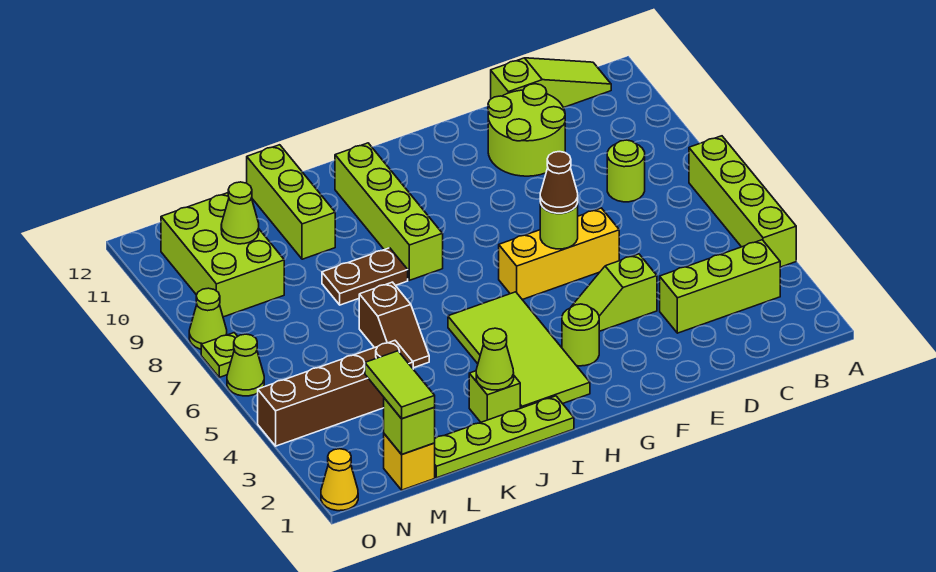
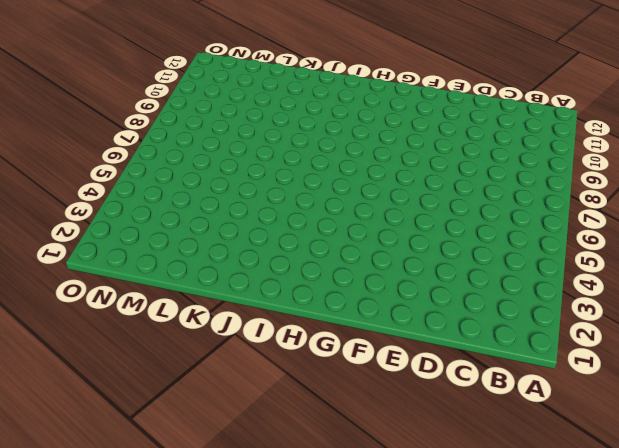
none -> lime brick A4:A7 level 1
none -> lime brick B3:D3 level 1
none -> lime slope B12:D12 level 1 top D

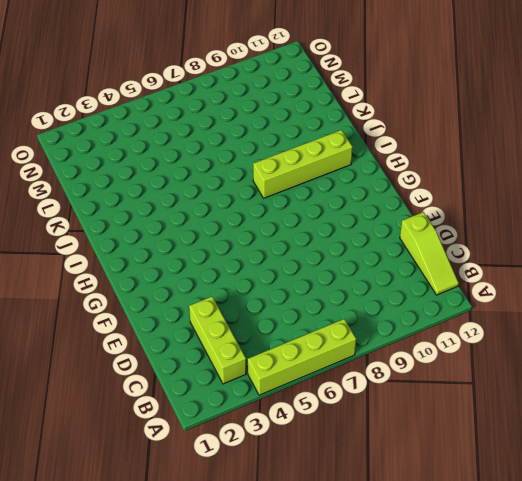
none -> lime round brick C8 level 1
none -> lime round brick D10:E11 level 1
none -> lime slope E4:F4 level 1 top E

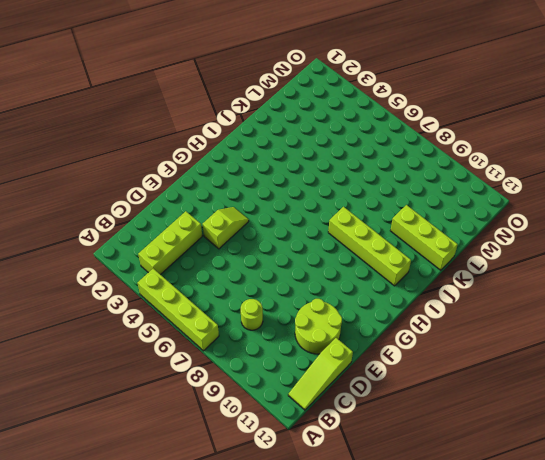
none -> yellow brick E6:G6 level 1
none -> lime round brick G3 level 1
none -> lime tile H2:I5 level 1

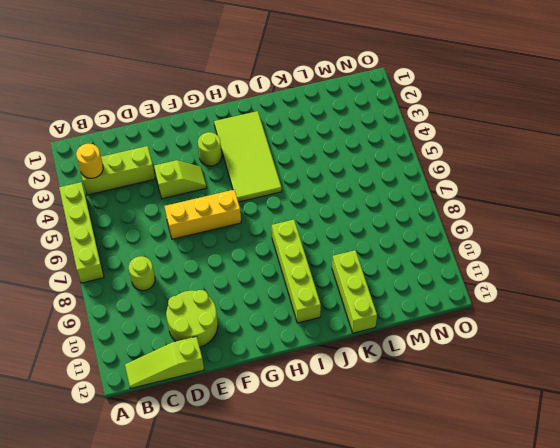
yellow round brick B3 level 2 -> none
none -> lime plate I1:L1 level 1
none -> lime brick J2 level 1
none -> brown plate J8:K8 level 1

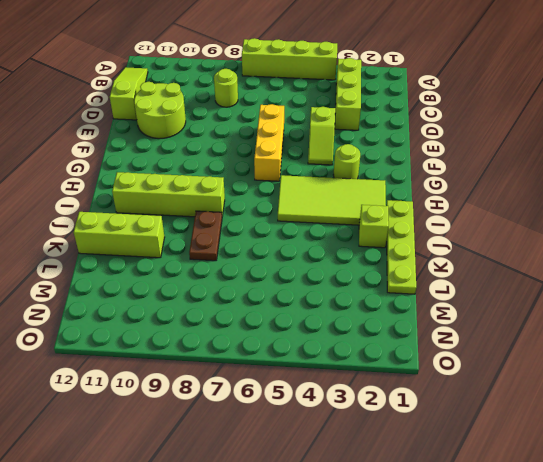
none -> brown slope K5:K6 level 1 top 6
none -> brown brick L4:O4 level 1
none -> yellow brick M1 level 1

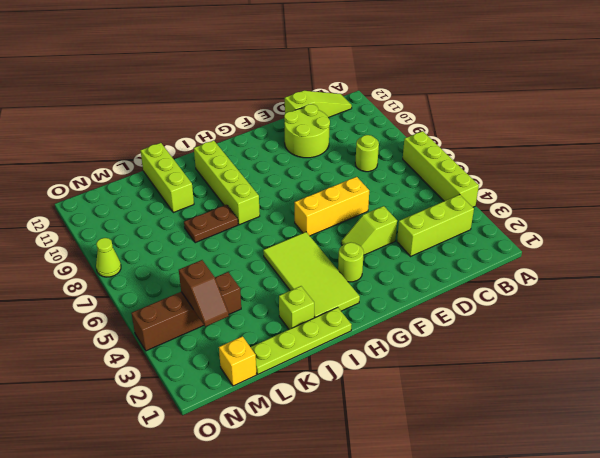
brown slope M3:M4 level 2 top 4 -> brown slope K5:K6 level 1 top 6
none -> lime brick M9:N11 level 1
none -> yellow cone O1 level 1
none -> lime cone O6 level 1

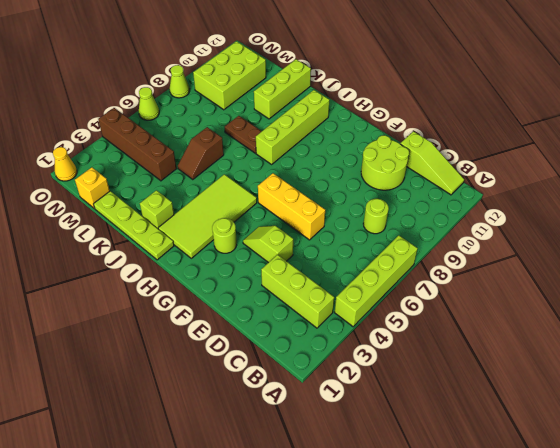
none -> lime plate O7 level 1
none -> lime round brick F6 level 2
none -> lime cone J2 level 2

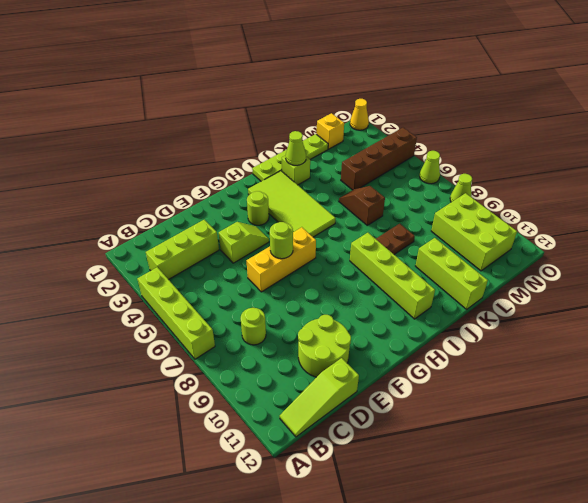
none -> lime plate O7 level 1
none -> lime brick M1 level 2
none -> lime cone M10 level 2

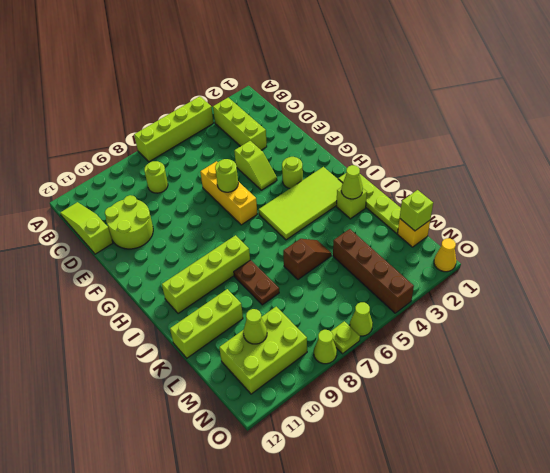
none -> brown cone F6 level 3
none -> lime tile M1:M2 level 3

